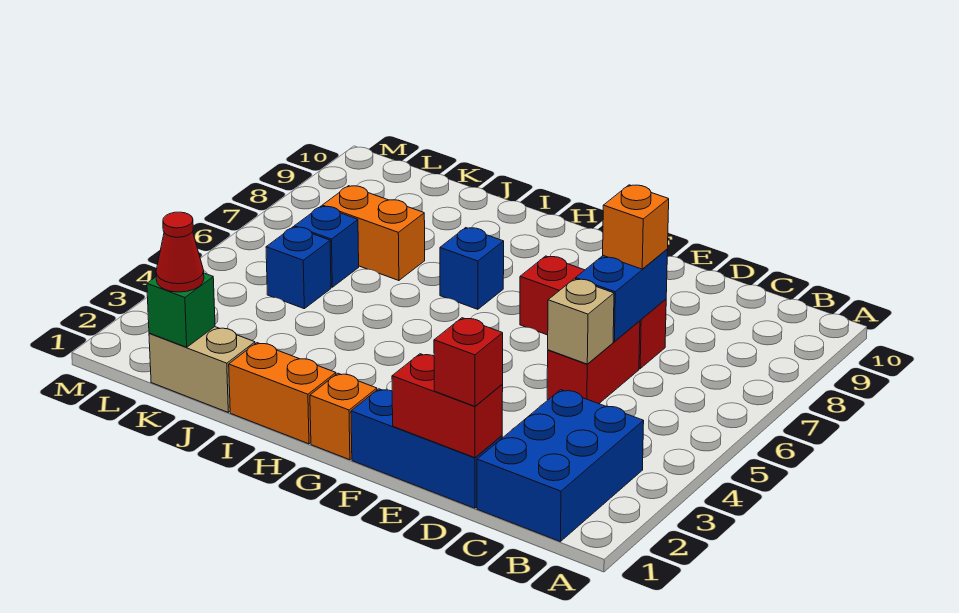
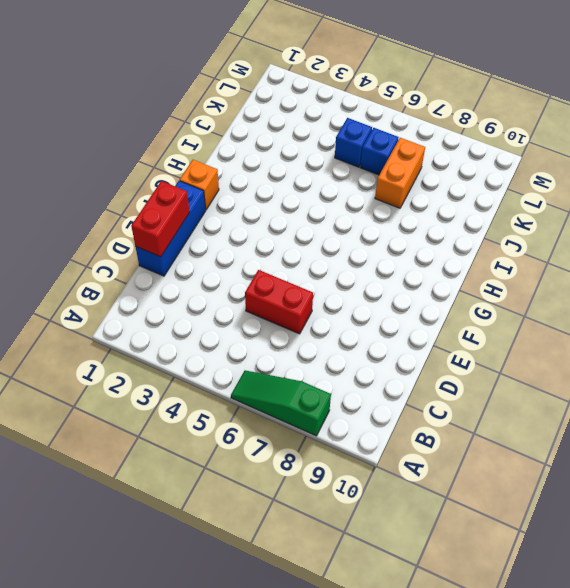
green slope A6:A8 level 1 top 8 -> none
none -> blue brick B1:C3 level 1
none -> red brick D7:F7 level 1
none -> orange brick H1:I1 level 1

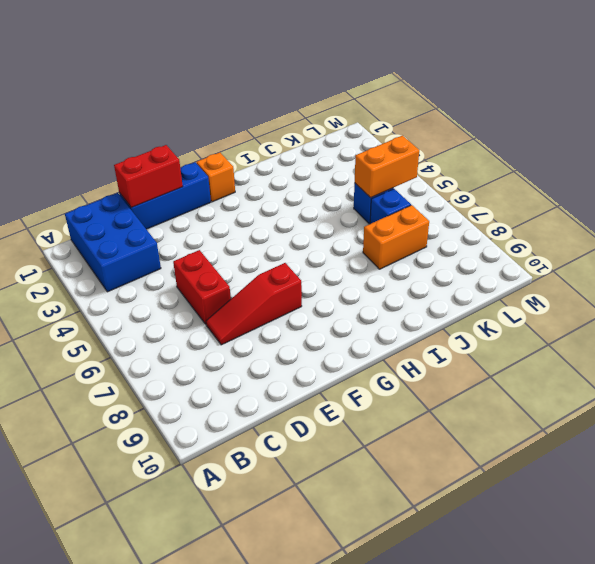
red slope D7:F7 level 1 top F -> red brick D7:F7 level 1
orange brick K5:L5 level 2 -> orange brick H1:I1 level 1
none -> blue brick H7 level 1
none -> tan brick J1:K1 level 1
none -> tan brick D5 level 2

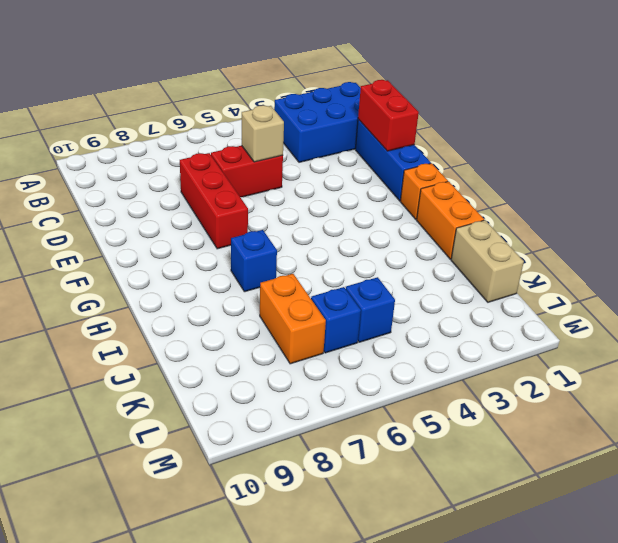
none -> blue brick D6:D7 level 2
none -> green brick K1 level 2
none -> red brick D1 level 3

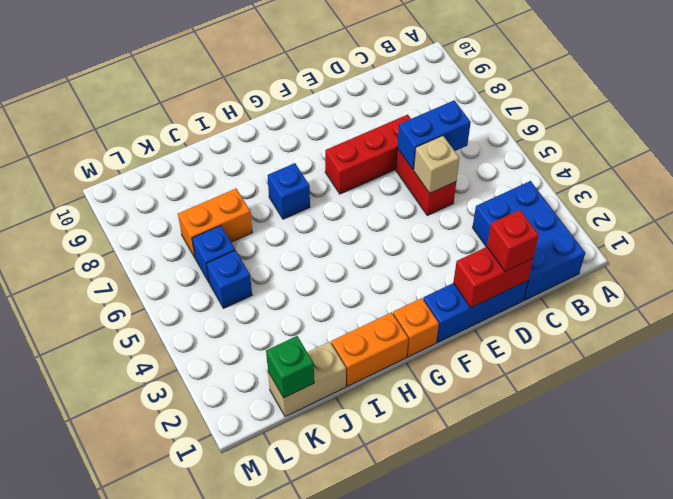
blue brick C6:D6 level 2 -> blue brick D6:D7 level 2
none -> orange brick D7 level 3
none -> red cone K1 level 3

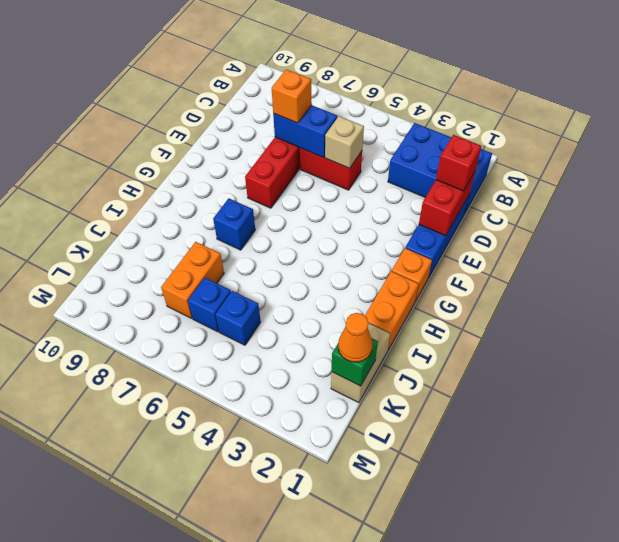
orange cone K1 level 3 -> red cone K1 level 3

